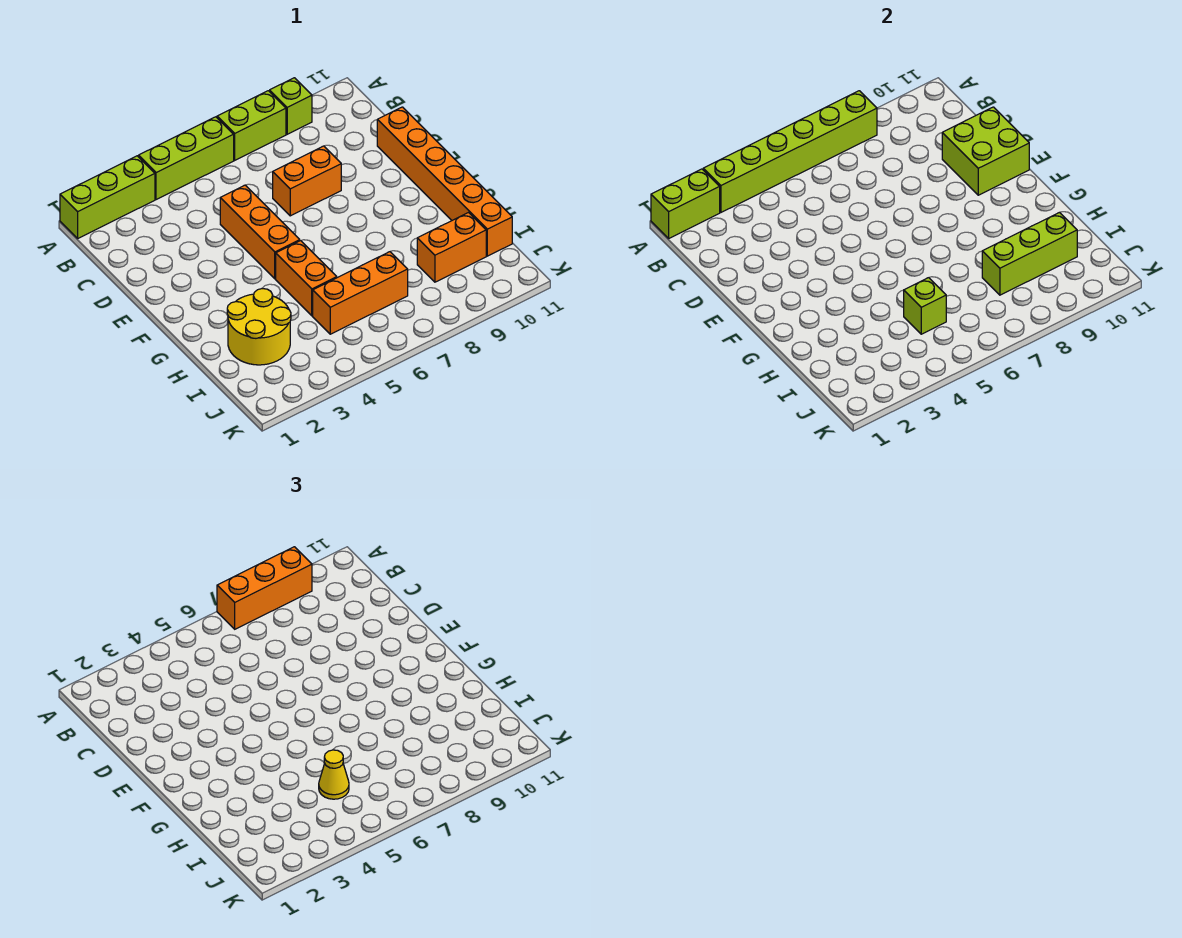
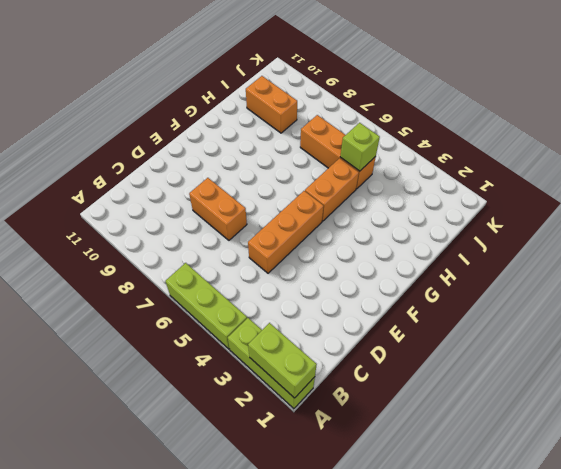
none -> lime brick A7:A8 level 1
none -> lime brick A9 level 1
none -> orange brick D11:I11 level 1

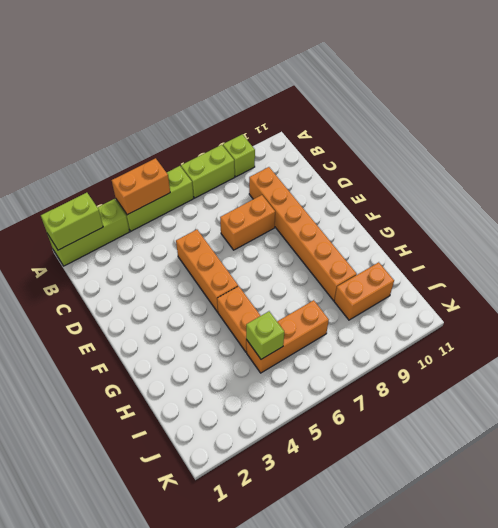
orange brick A4:A5 level 2 -> lime brick A3:A8 level 2
orange brick C9:H9 level 1 -> orange brick D11:I11 level 1
none -> yellow round brick H2:I3 level 1
none -> lime brick D10:E11 level 2
none -> lime brick I8:I10 level 2

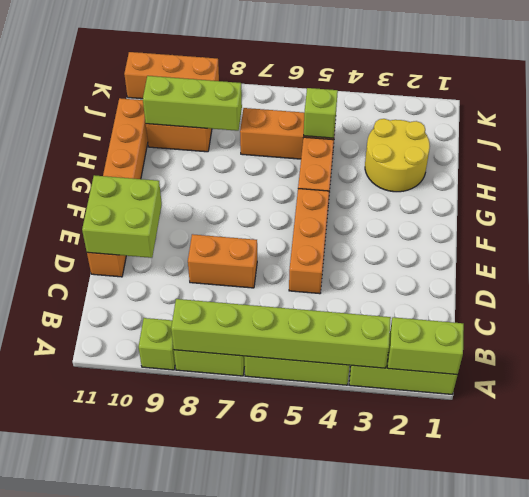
orange brick K9:K11 level 1 -> orange brick A7:A9 level 3
none -> yellow cone I5 level 3

